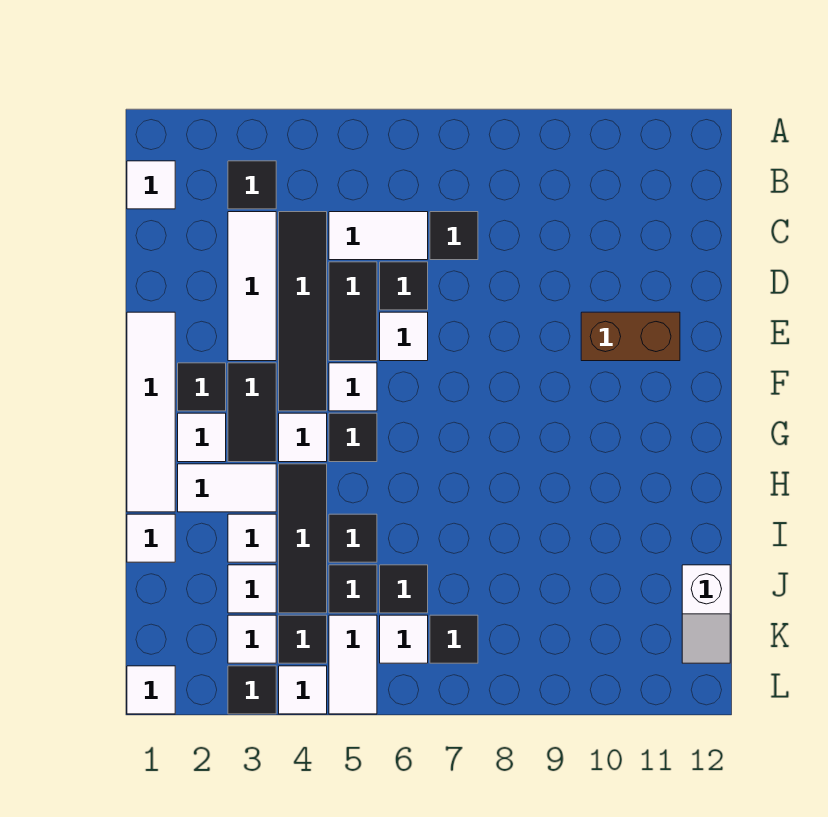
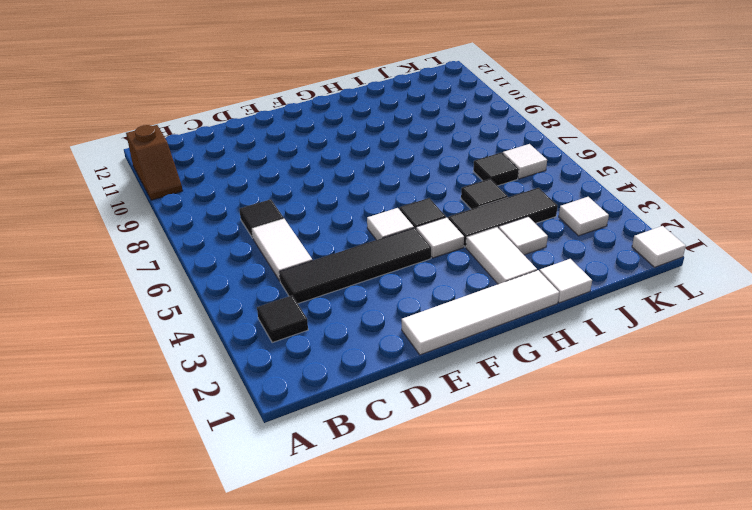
brown slope A10:A11 level 1 top 11 -> none
none -> white tile B1 level 1
none -> white tile C3:E3 level 1
none -> black tile D5:E5 level 1
none -> black tile D6 level 1

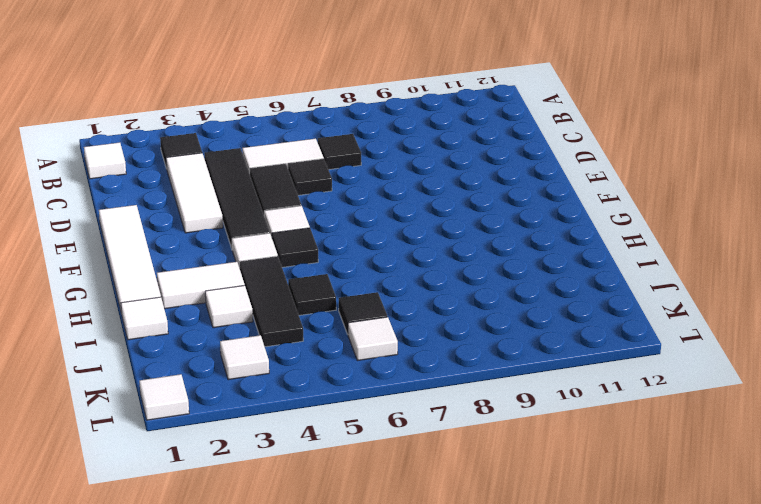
none -> white tile E6 level 1
none -> brown brick E10:E11 level 1
none -> black tile F2 level 1
none -> black tile F3:G3 level 1

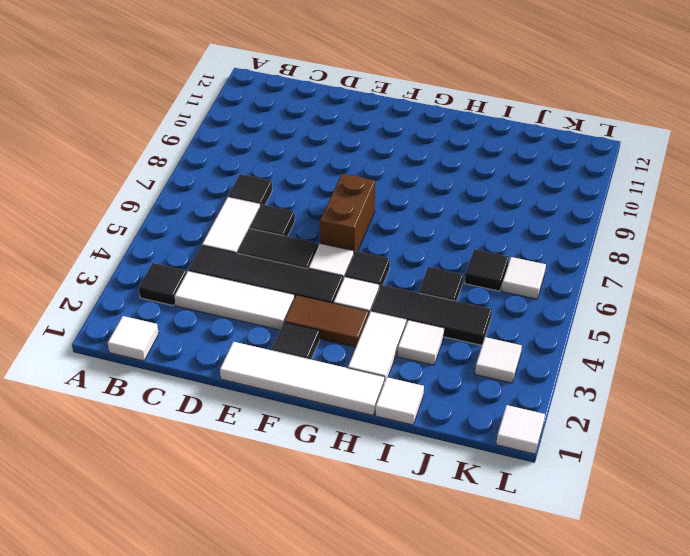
brown tile F3:G3 level 1 -> black tile F3:G3 level 1
brown brick F6:F7 level 1 -> brown brick E10:E11 level 1
none -> white tile E6 level 1
none -> white tile G2 level 1
none -> white tile J3 level 1
none -> black tile J5 level 1

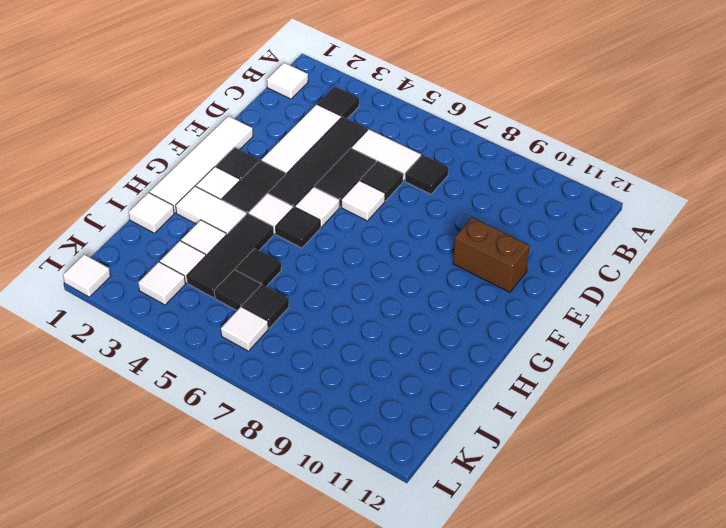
none -> white slope J12:K12 level 1 top J
none -> black tile K4 level 1
none -> white tile K5:L5 level 1
none -> black tile K7 level 1

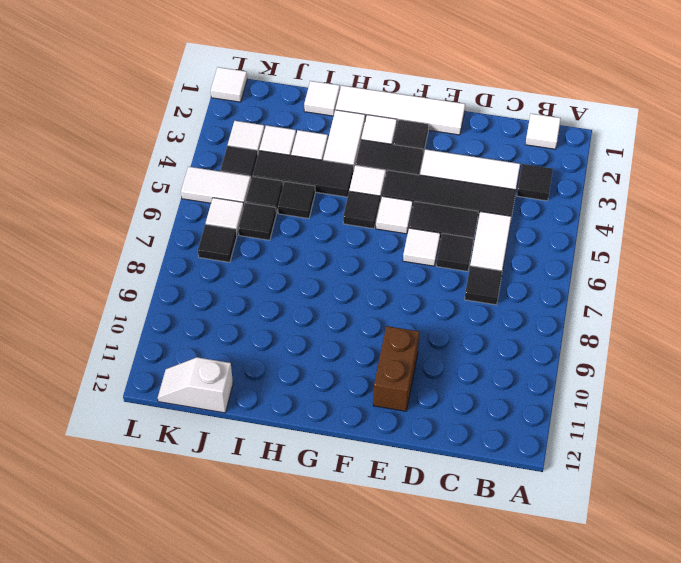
none -> black tile L3 level 1
none -> white tile L4 level 1

